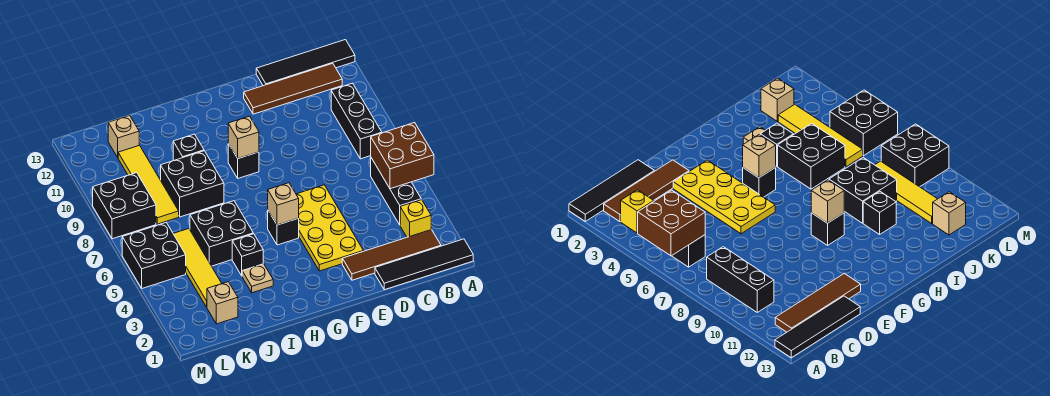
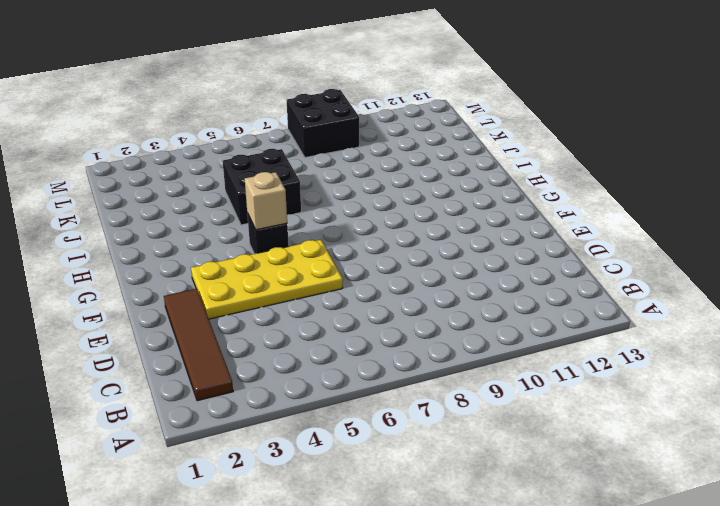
none -> black tile A1:D1 level 1
none -> black tile A13:D13 level 1
none -> yellow brick B3 level 1

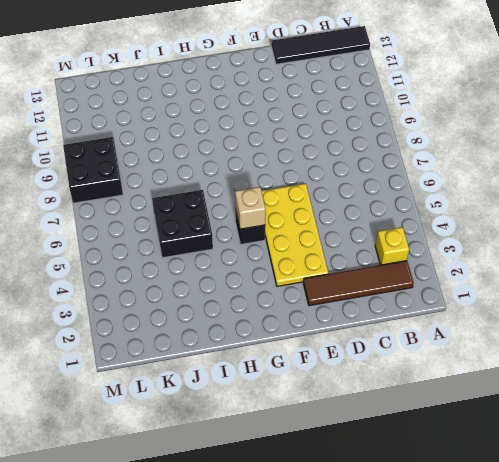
none -> black tile A1:D1 level 1
none -> black brick B4:B6 level 1
none -> black brick B8:B10 level 1

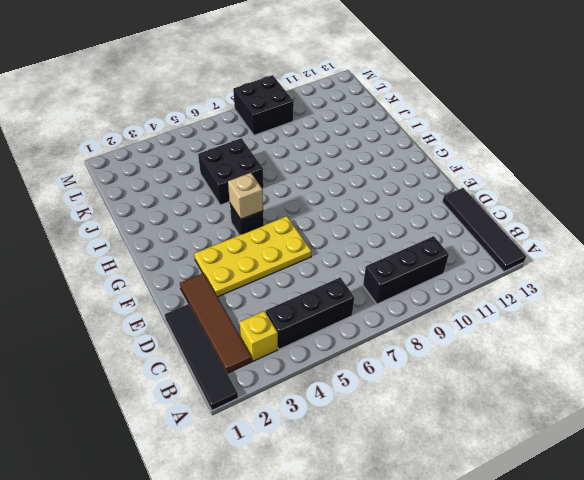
none -> brown tile B12:E12 level 1
none -> black brick G9 level 1
none -> tan plate I3 level 1

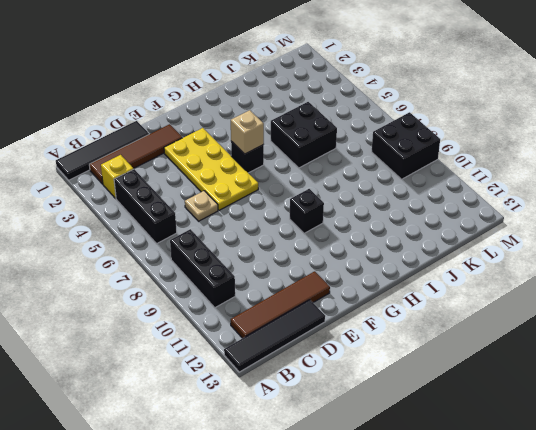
tan plate D6 level 1 -> tan plate I3 level 1
none -> black brick I4 level 1
none -> black brick I8:J9 level 1
none -> black brick I10 level 1

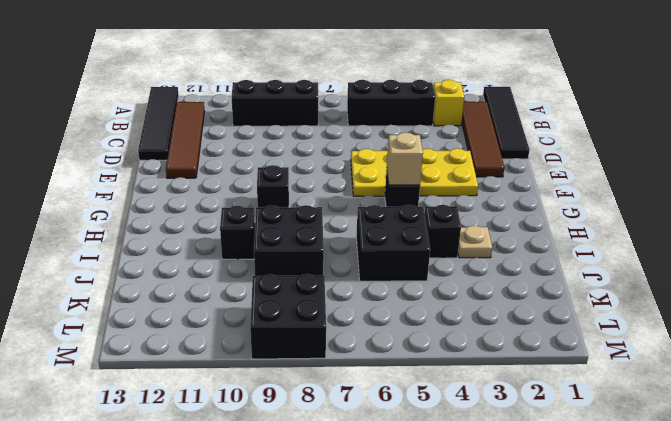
none -> tan brick K2 level 1
none -> yellow tile K3:K6 level 1
none -> yellow tile K8:K11 level 1

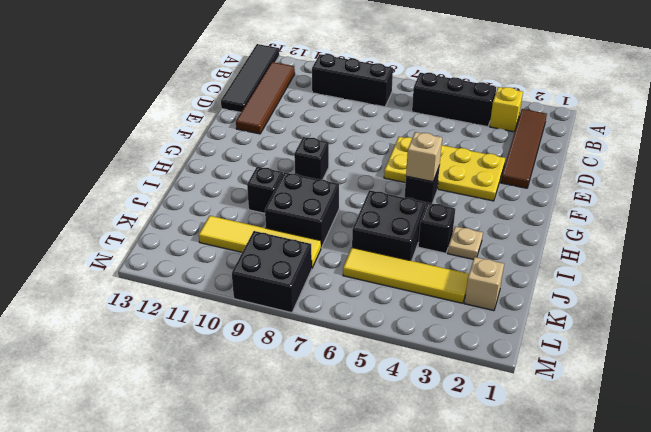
none -> black tile A1:D1 level 1
none -> tan brick K12 level 1
none -> black brick L5:M6 level 1

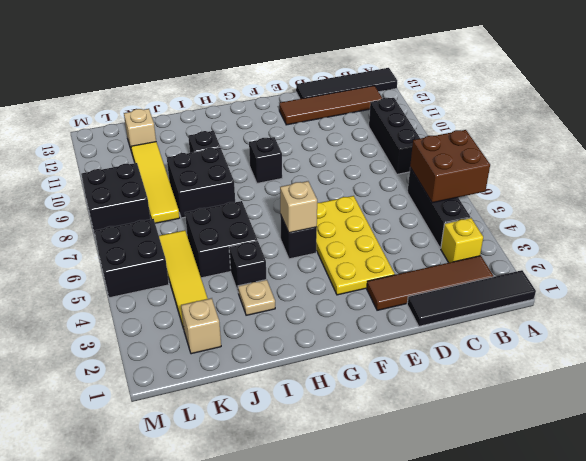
none -> tan brick G9 level 2

